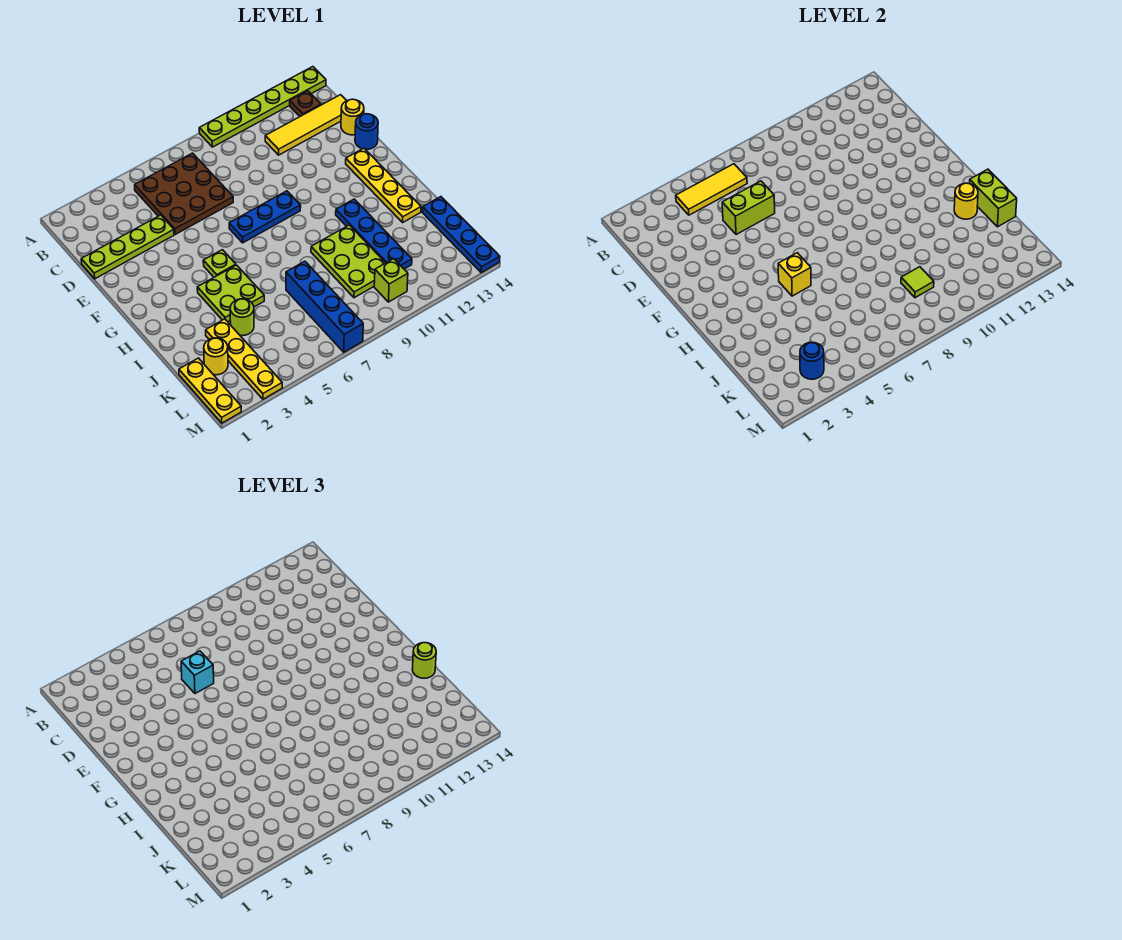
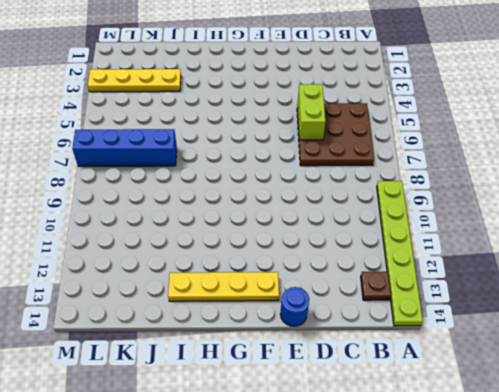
none -> yellow tile C11:C14 level 1
none -> lime plate D1:D4 level 1
none -> yellow round brick D14 level 1

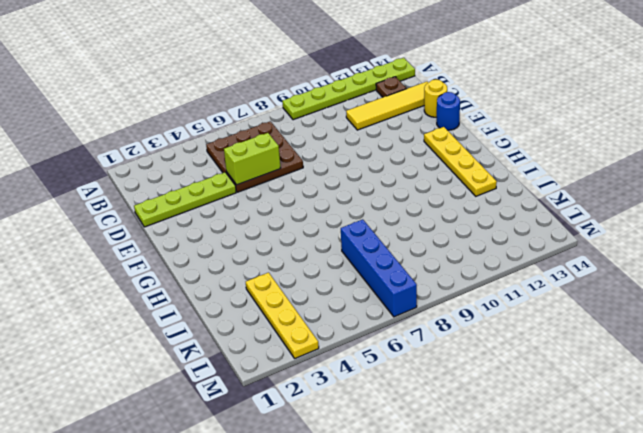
none -> blue plate F7:F9 level 1
none -> lime plate G5 level 1
none -> lime plate H4:I5 level 1

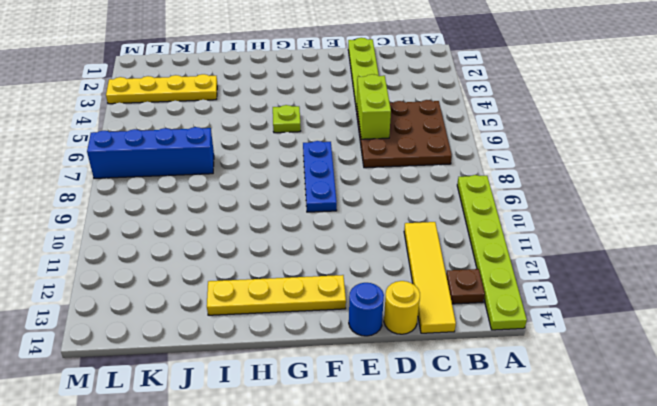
none -> lime plate H4:I5 level 1
none -> blue plate H11:K11 level 1
none -> lime plate I9:K10 level 1

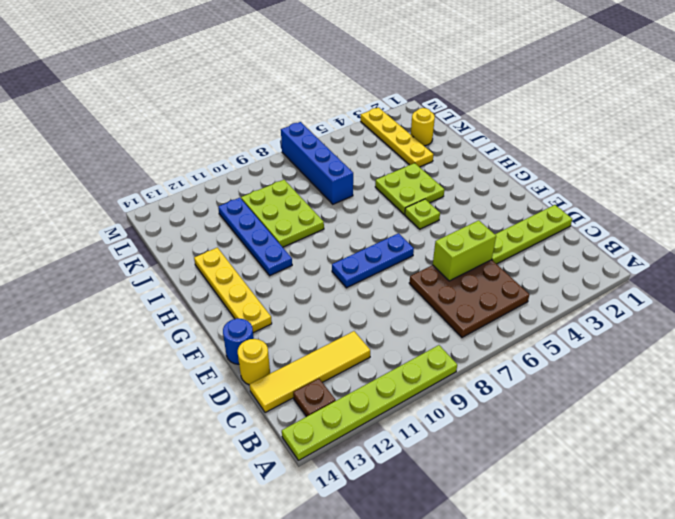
none -> lime round brick J4 level 1
none -> blue plate J14:M14 level 1
none -> yellow plate K1:M1 level 1

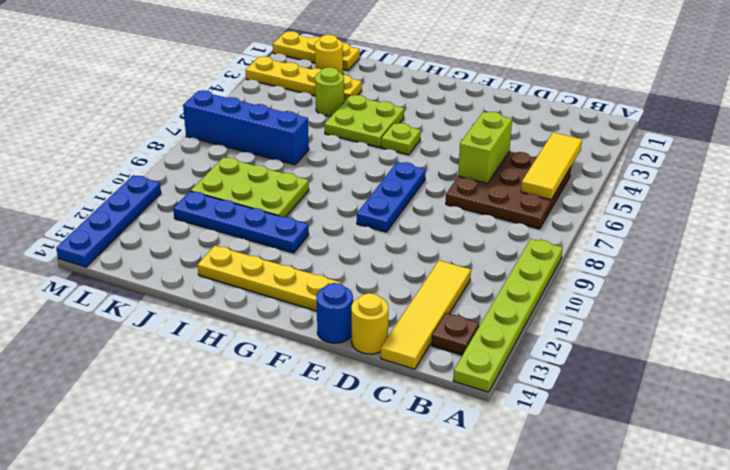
blue plate M11:M14 level 1 -> blue plate J14:M14 level 1
none -> lime plate D1:D4 level 1
none -> lime brick L10 level 1
none -> yellow brick H5 level 2

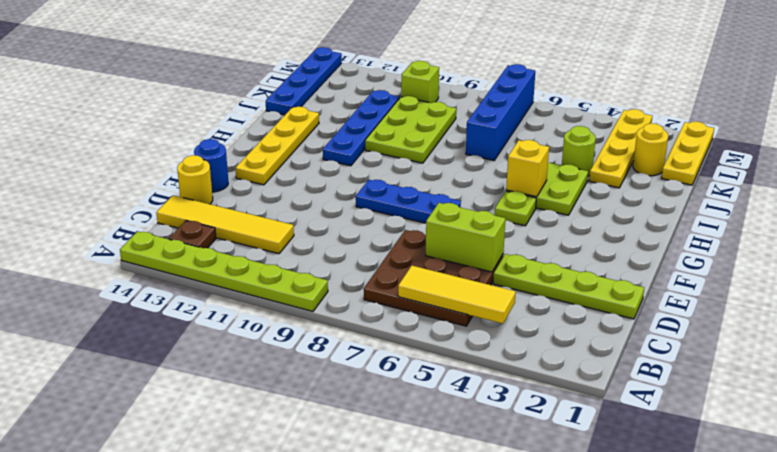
none -> yellow round brick I13 level 2
none -> lime brick I14:J14 level 2
none -> lime tile K9 level 2

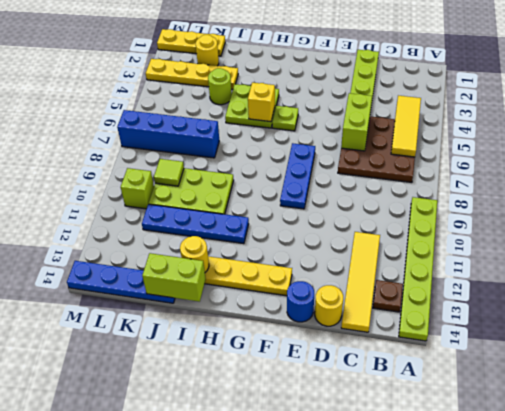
none -> blue round brick L3 level 2
none -> cyan brick D6 level 3
none -> lime round brick I14 level 3

